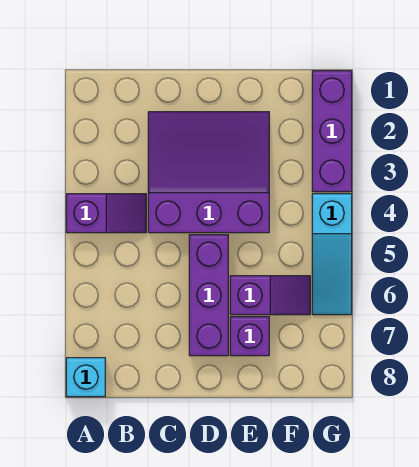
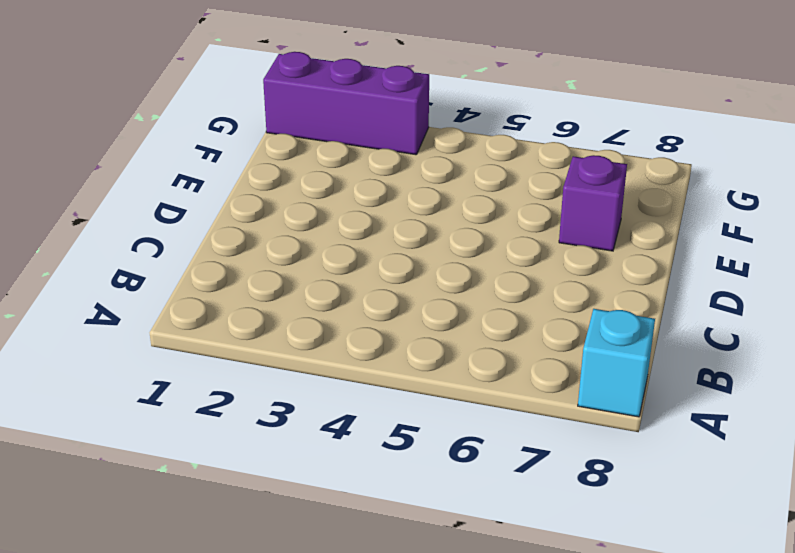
none -> purple slope A4:B4 level 1 top A
none -> purple slope C2:E4 level 1 top 4

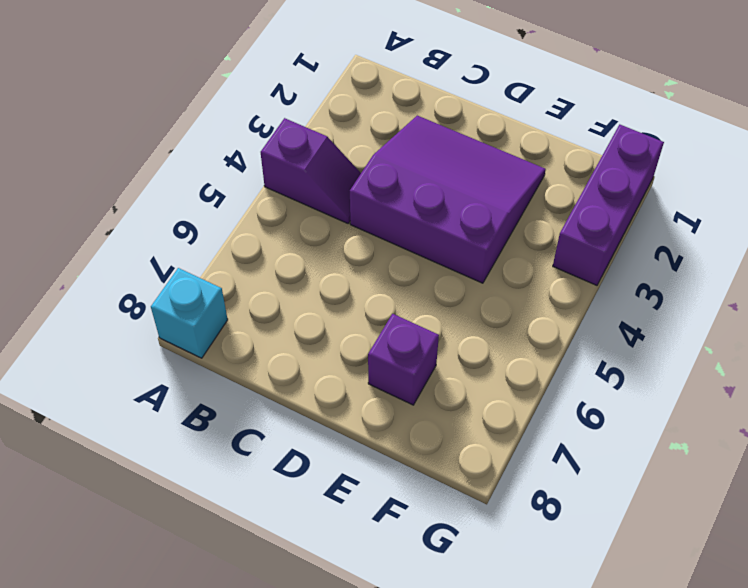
none -> purple brick D5:D7 level 1
none -> purple slope E6:F6 level 1 top E

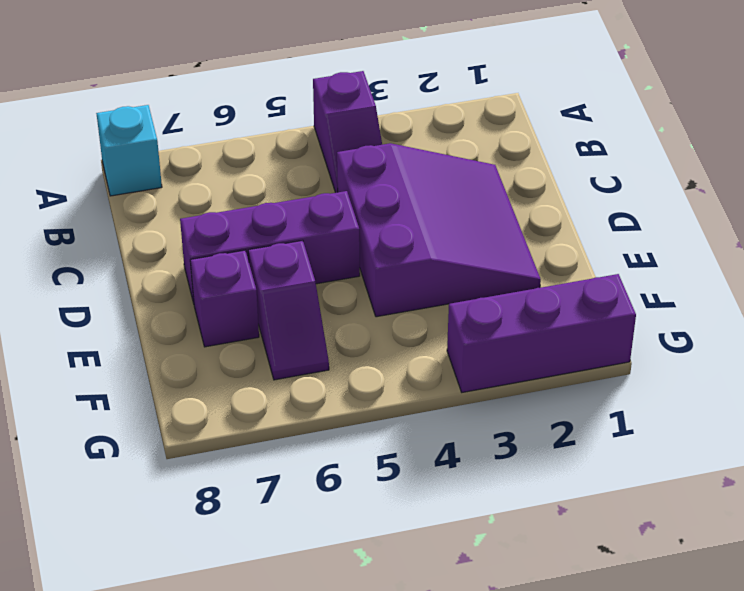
none -> cyan slope G4:G6 level 1 top 4

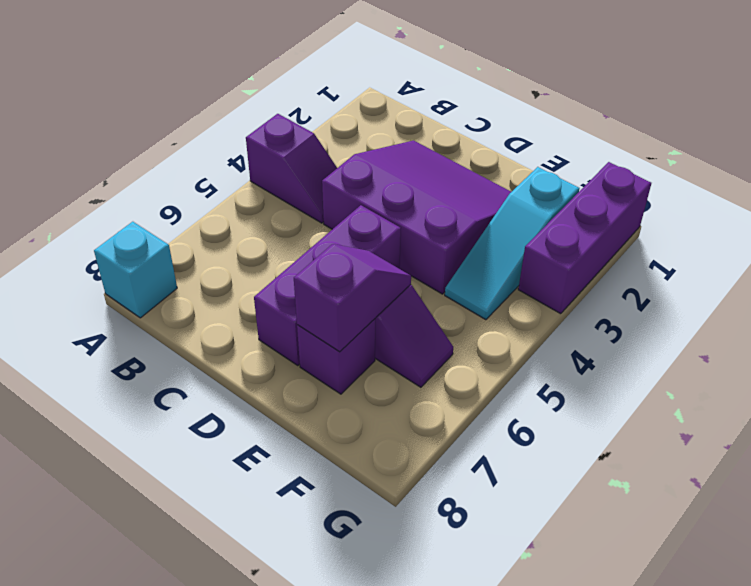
purple slope E6:E7 level 2 top 7 -> none
cyan slope F2:F4 level 1 top 2 -> cyan slope G4:G6 level 1 top 4

